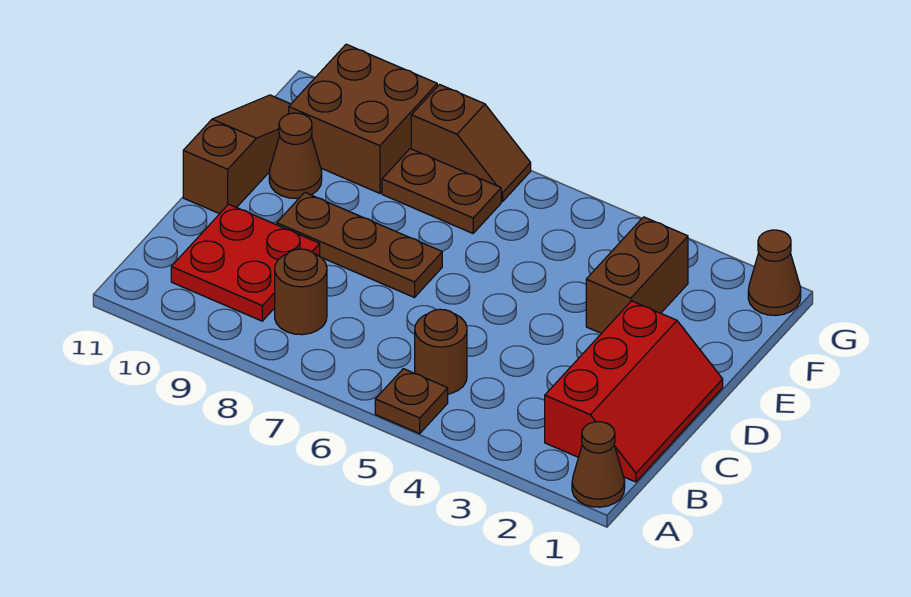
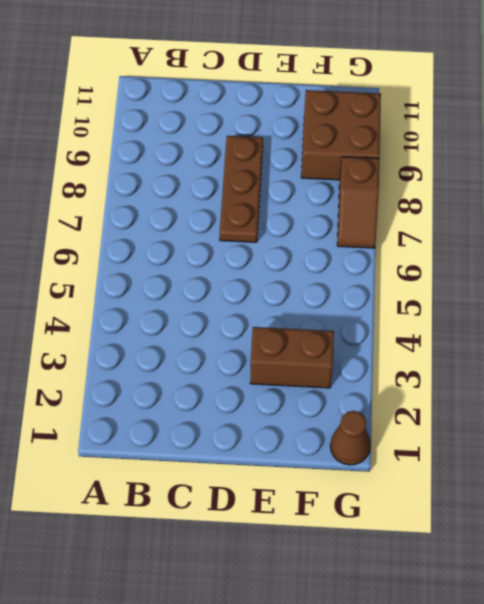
none -> brown cone A1 level 1
none -> brown plate A5 level 1
none -> red slope B1:D2 level 1 top 2

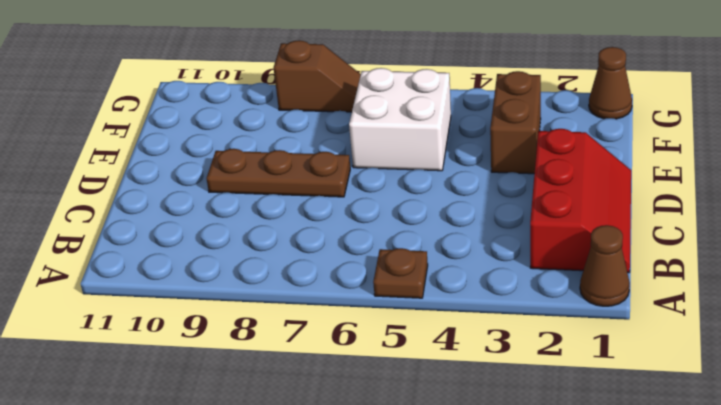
white brick E5:F6 level 1 -> none
none -> brown round brick B5 level 1
none -> brown round brick B8 level 1
none -> red plate B9:C10 level 1

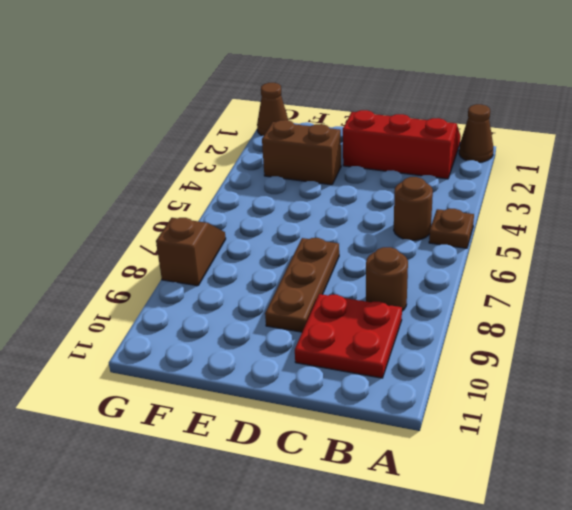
none -> brown slope D11:F11 level 1 top D
none -> brown cone E10 level 1
none -> brown plate F7:F8 level 1

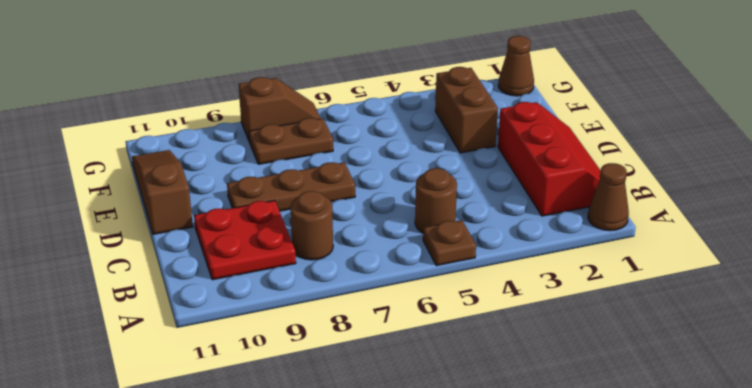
none -> brown cone E10 level 1
none -> brown brick F9:G10 level 1

